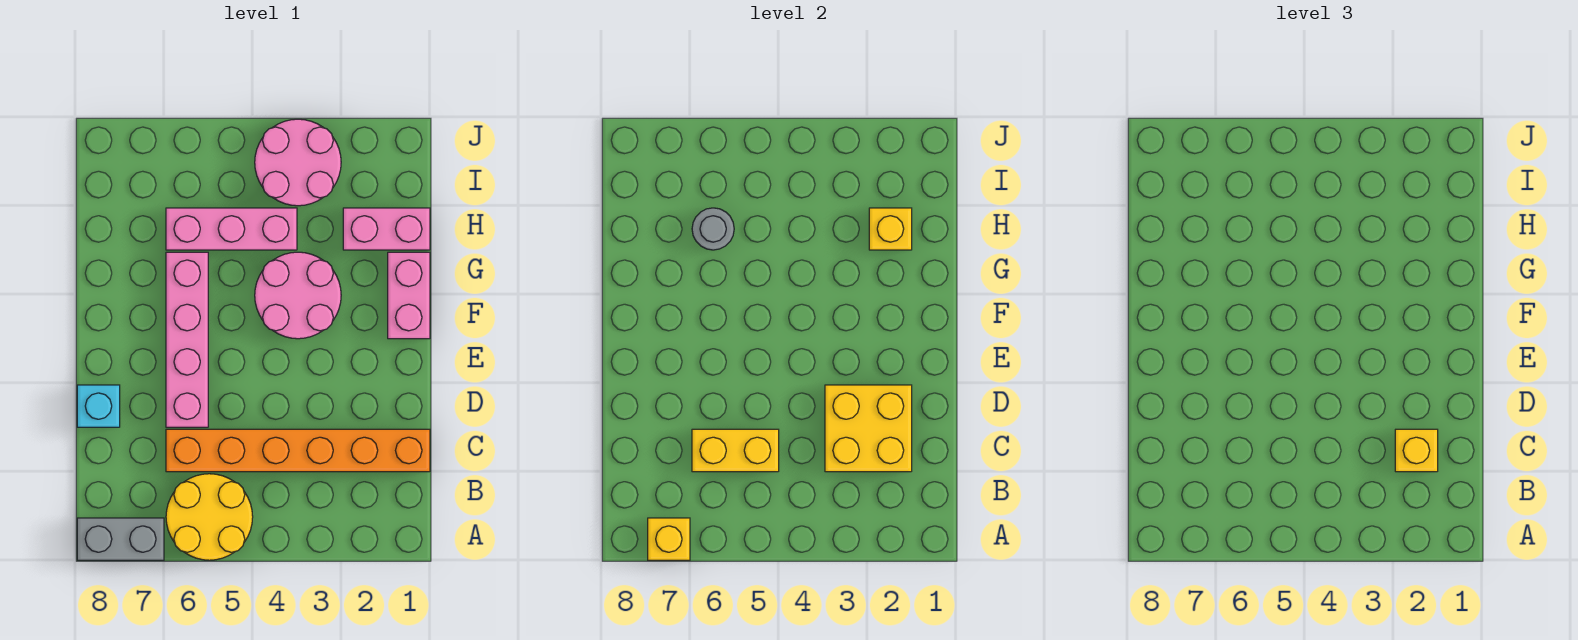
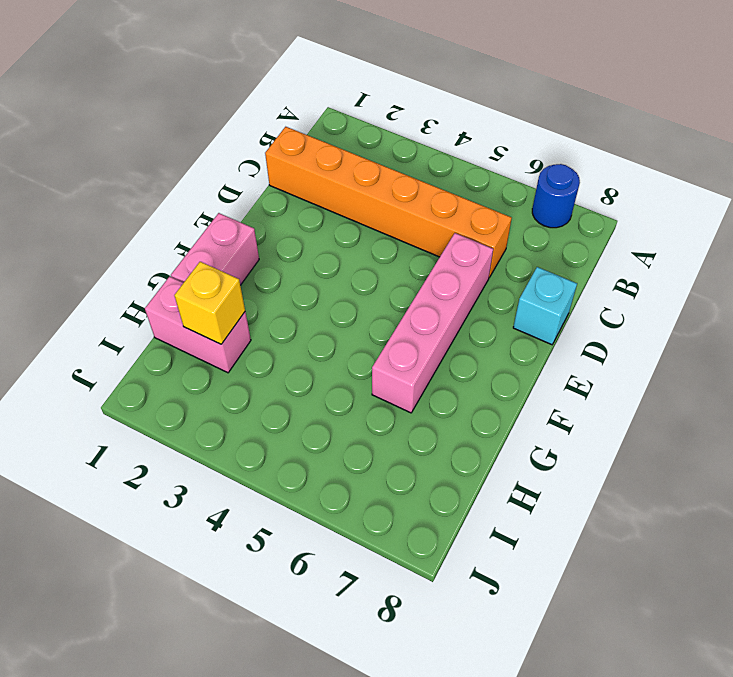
blue round brick A7 level 1 -> grey brick A7:A8 level 1
none -> yellow round brick A5:B6 level 1
none -> pink round brick F3:G4 level 1
none -> pink brick H4:H6 level 1

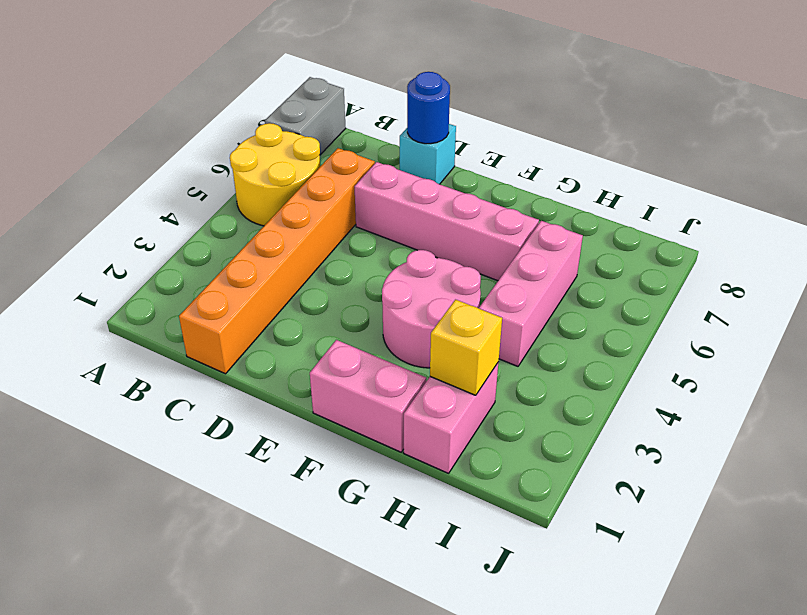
blue round brick D8 level 2 -> none
none -> pink round brick I3:J4 level 1
none -> yellow brick A7 level 2
none -> yellow brick C2:D3 level 2

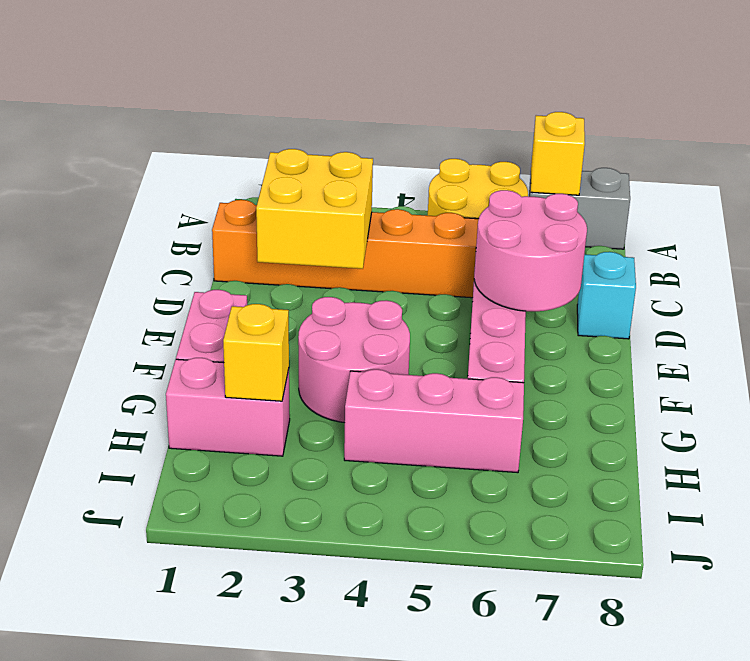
pink round brick D6:E7 level 2 -> pink round brick I3:J4 level 1
none -> yellow brick C5:C6 level 2
none -> grey round brick H6 level 2
none -> yellow brick C2 level 3

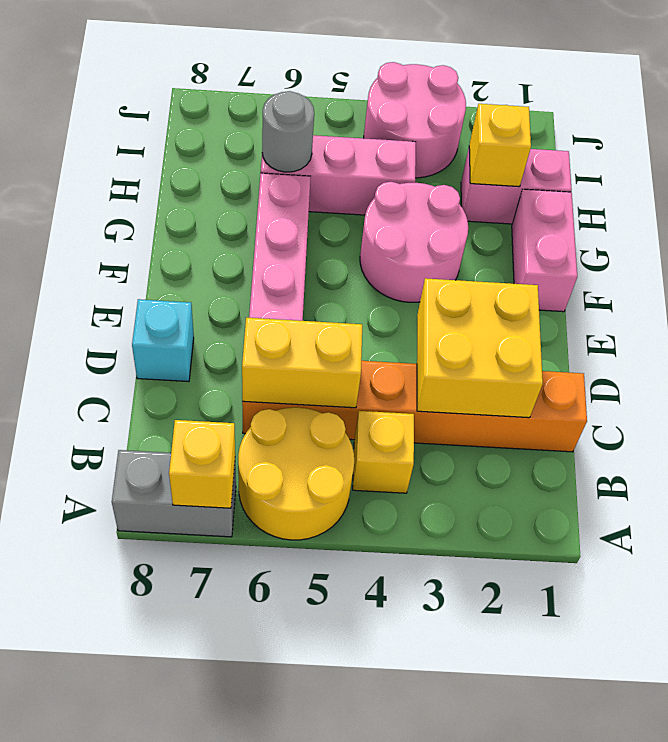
yellow brick B4 level 1 -> yellow brick C2 level 3

